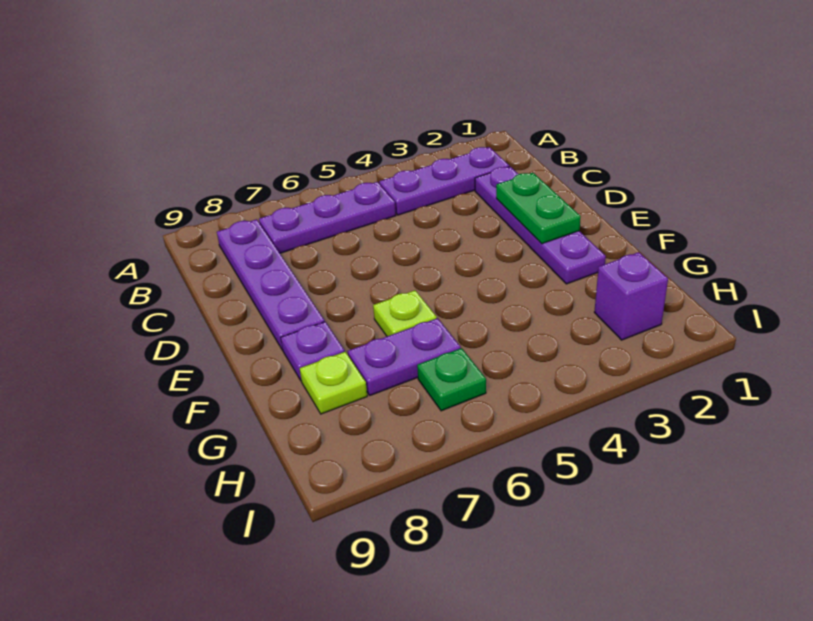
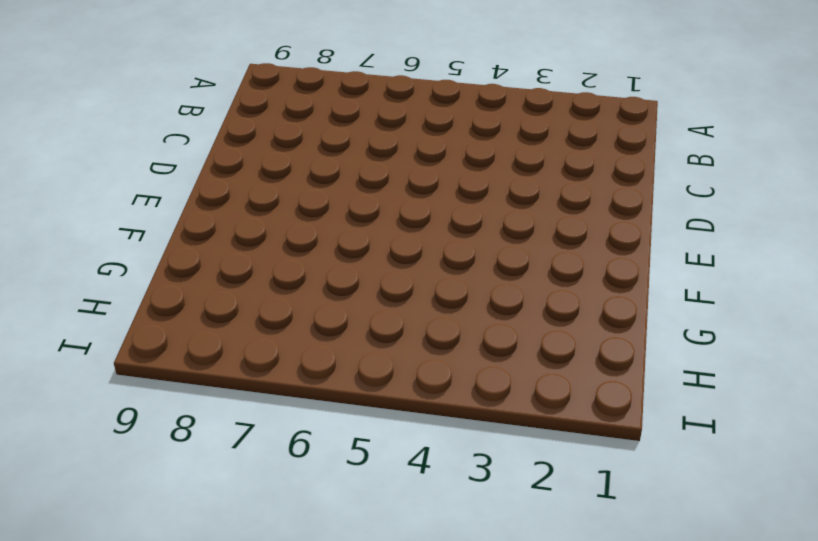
none -> purple plate B2:B4 level 1
none -> purple plate B5:B7 level 1

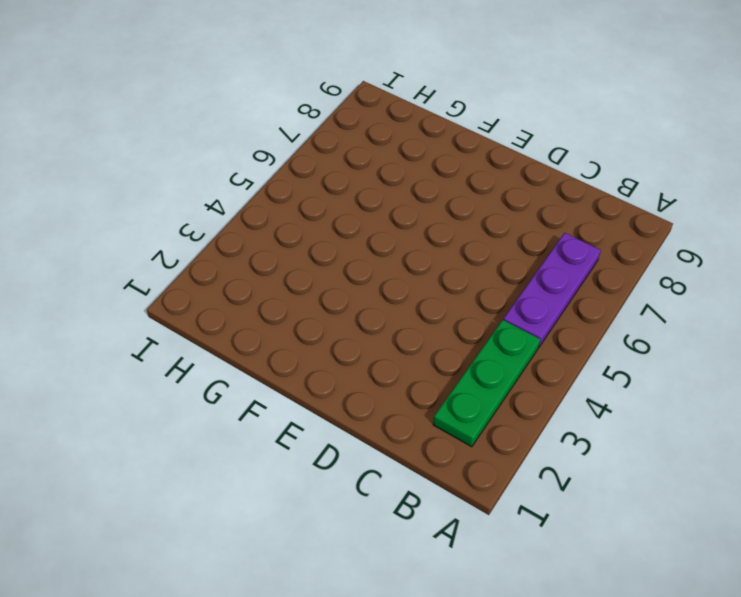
green plate B2:B4 level 1 -> purple plate B2:B4 level 1
none -> purple plate B8:E8 level 1
none -> purple plate C2:F2 level 1

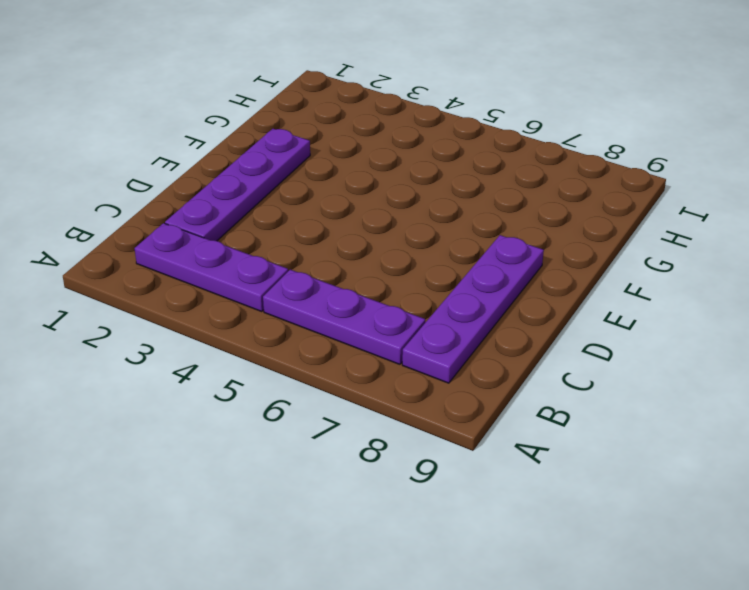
none -> lime plate F6 level 1
none -> purple plate F8 level 1

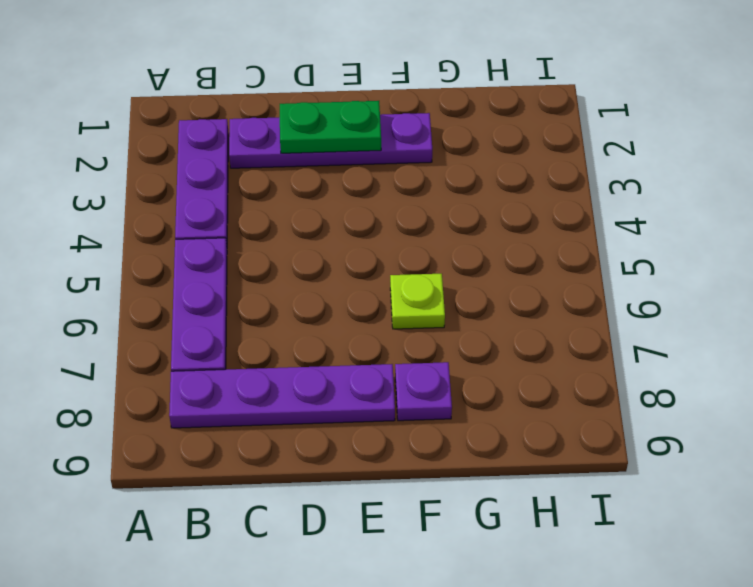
none -> purple plate G6:G7 level 1
none -> lime plate G8 level 1

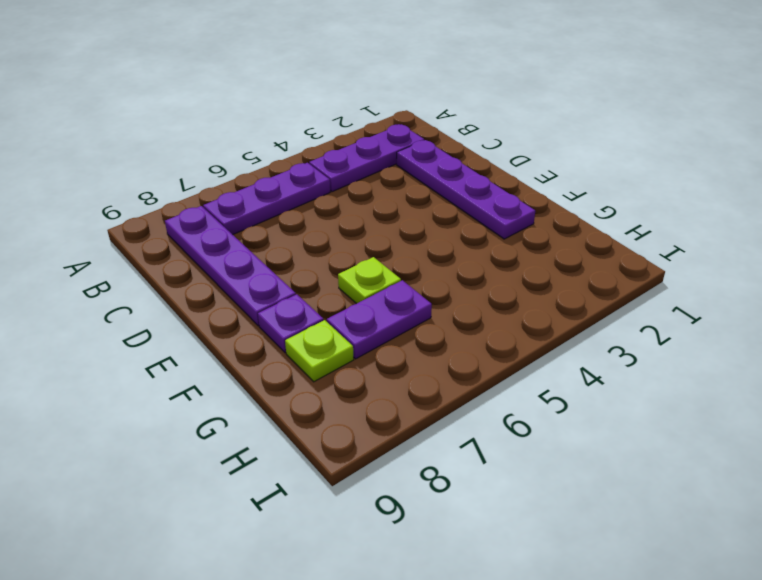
none -> purple brick H2 level 1
none -> green plate H6 level 1

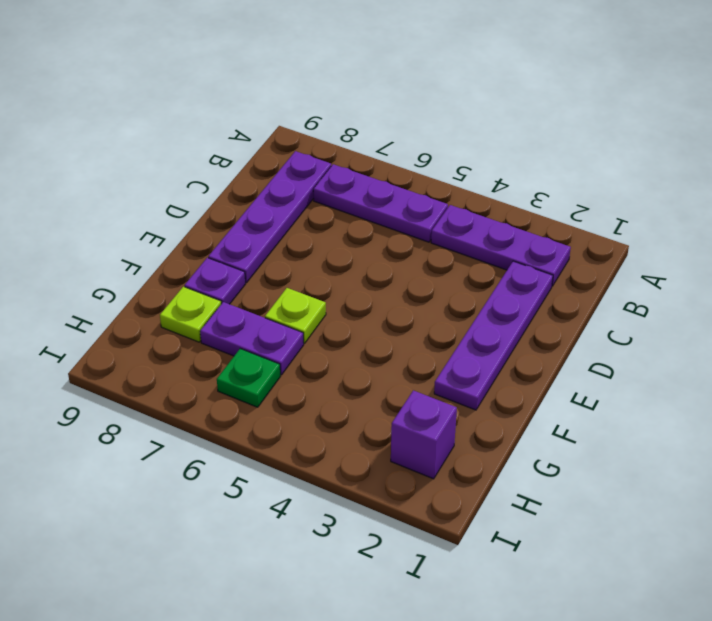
none -> green plate D2:E2 level 2

